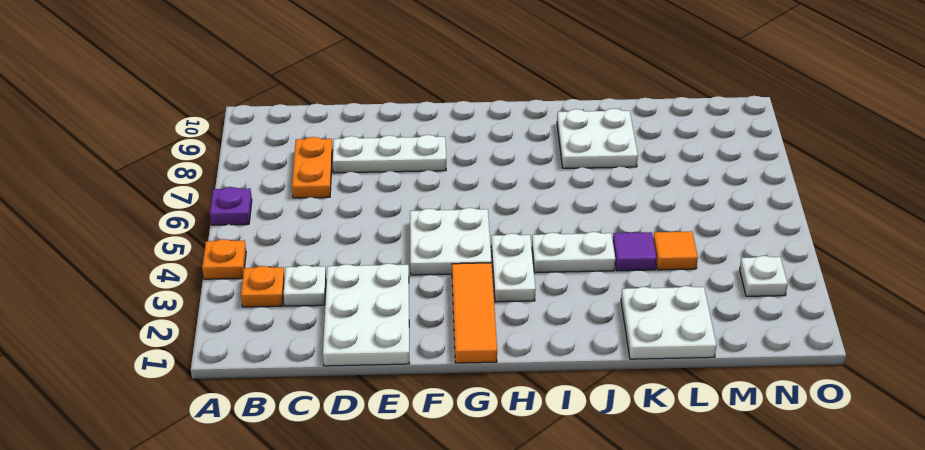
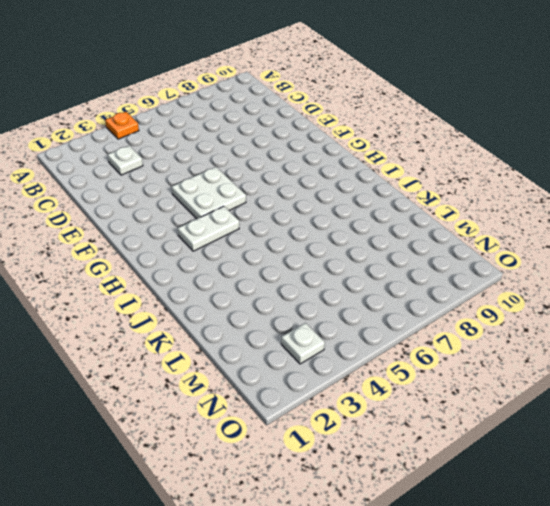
none -> purple plate A6 level 1
none -> orange plate B3 level 1
none -> orange plate C7:C8 level 1

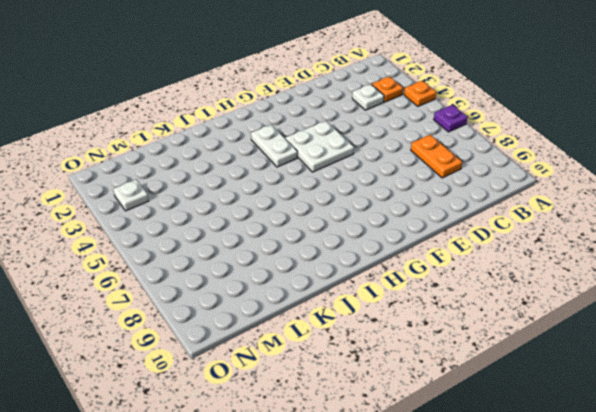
none -> white plate D1:E3 level 1
none -> white plate D8:F8 level 1
none -> orange tile G1:G3 level 1

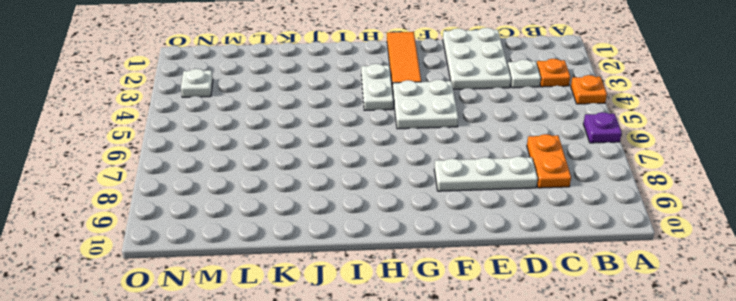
none -> white plate I4:J4 level 1
none -> white plate J8:K9 level 1
none -> white plate K1:L2 level 1

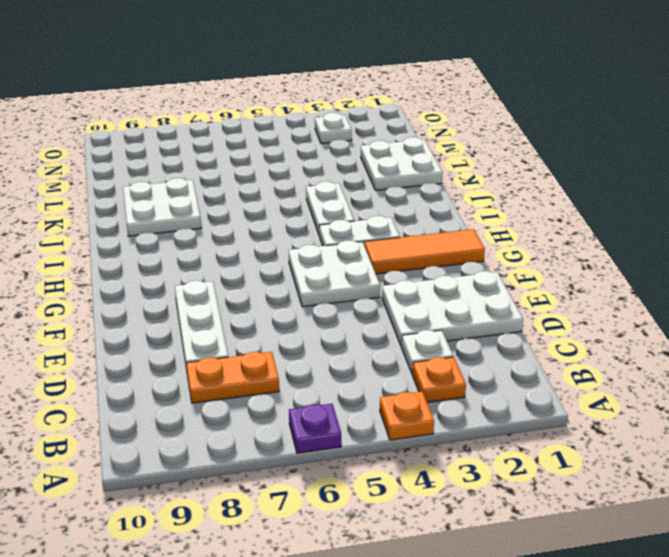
none -> purple tile K4 level 1
none -> orange tile L4 level 1

